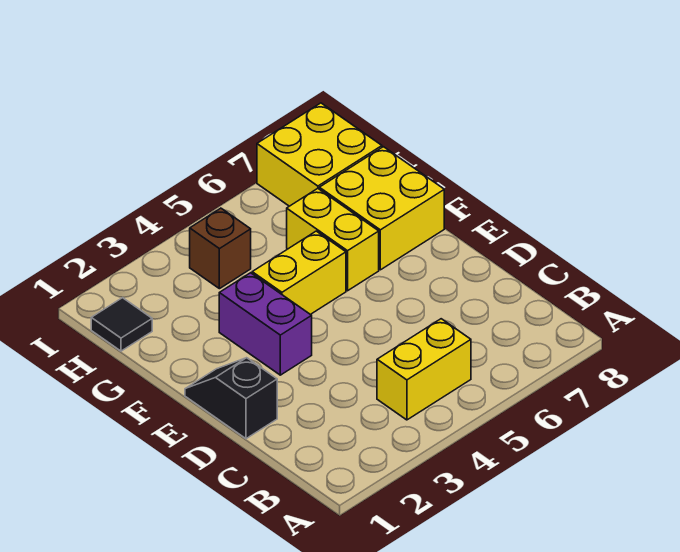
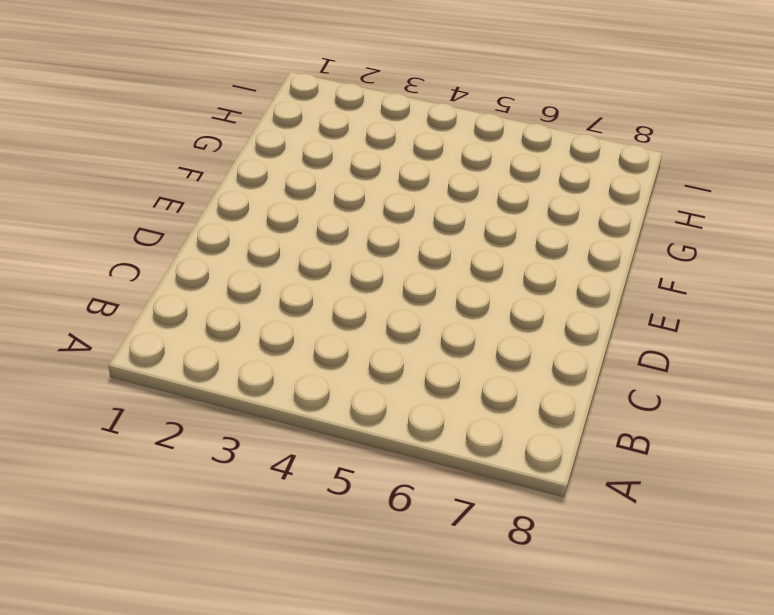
none -> yellow brick B4:B5 level 1
none -> black slope D1:E1 level 1 top D

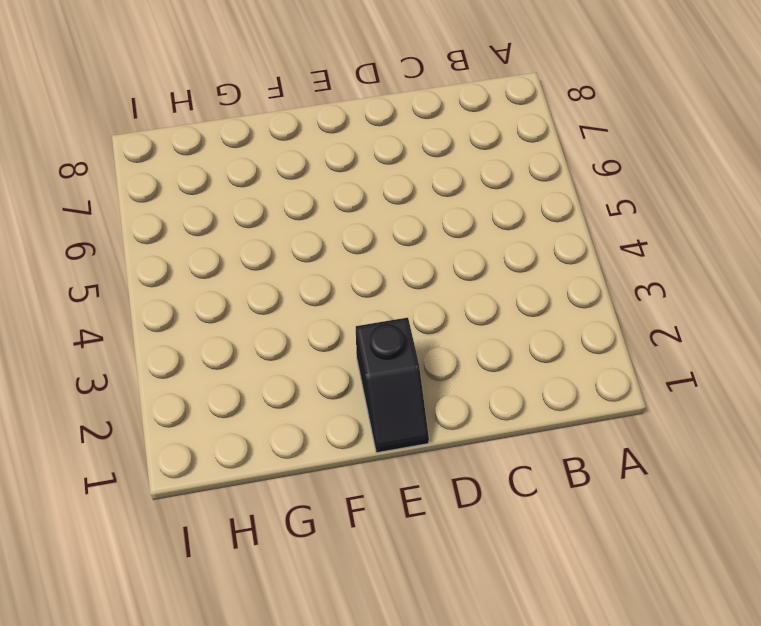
black slope E1:E2 level 1 top 2 -> black slope D1:E1 level 1 top D
none -> yellow brick B4:B5 level 1
none -> purple brick E3:F3 level 1

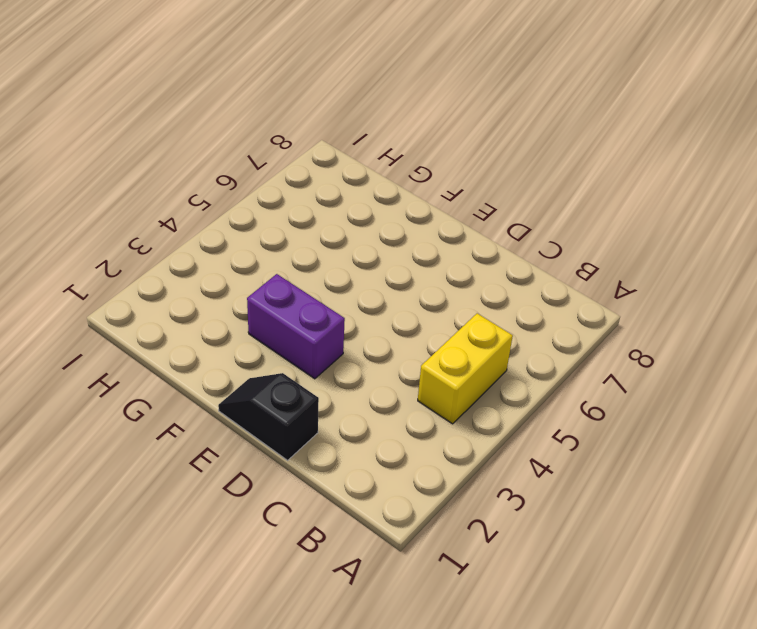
none -> yellow brick F4:F5 level 1
none -> yellow brick F6:G6 level 1

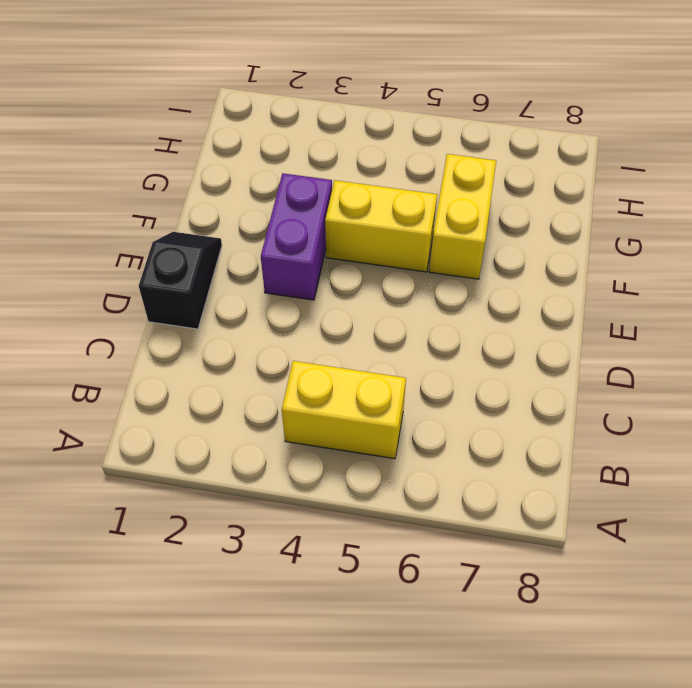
none -> yellow brick F7:G8 level 1
none -> black tile H1 level 1

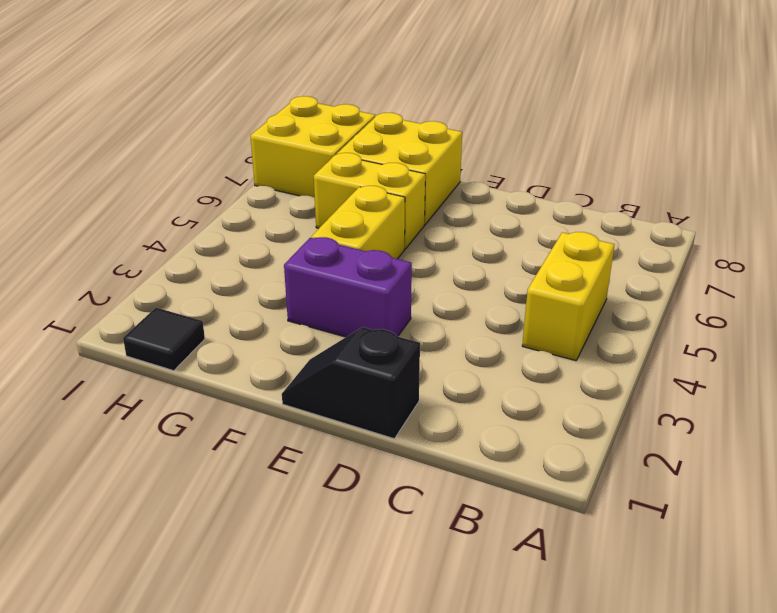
none -> brown brick H4 level 1

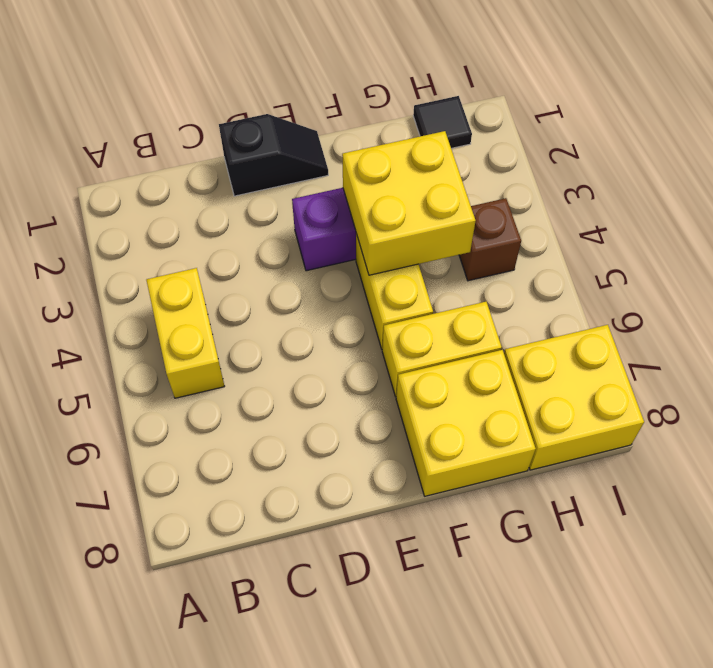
yellow brick F3:G4 level 2 -> none

